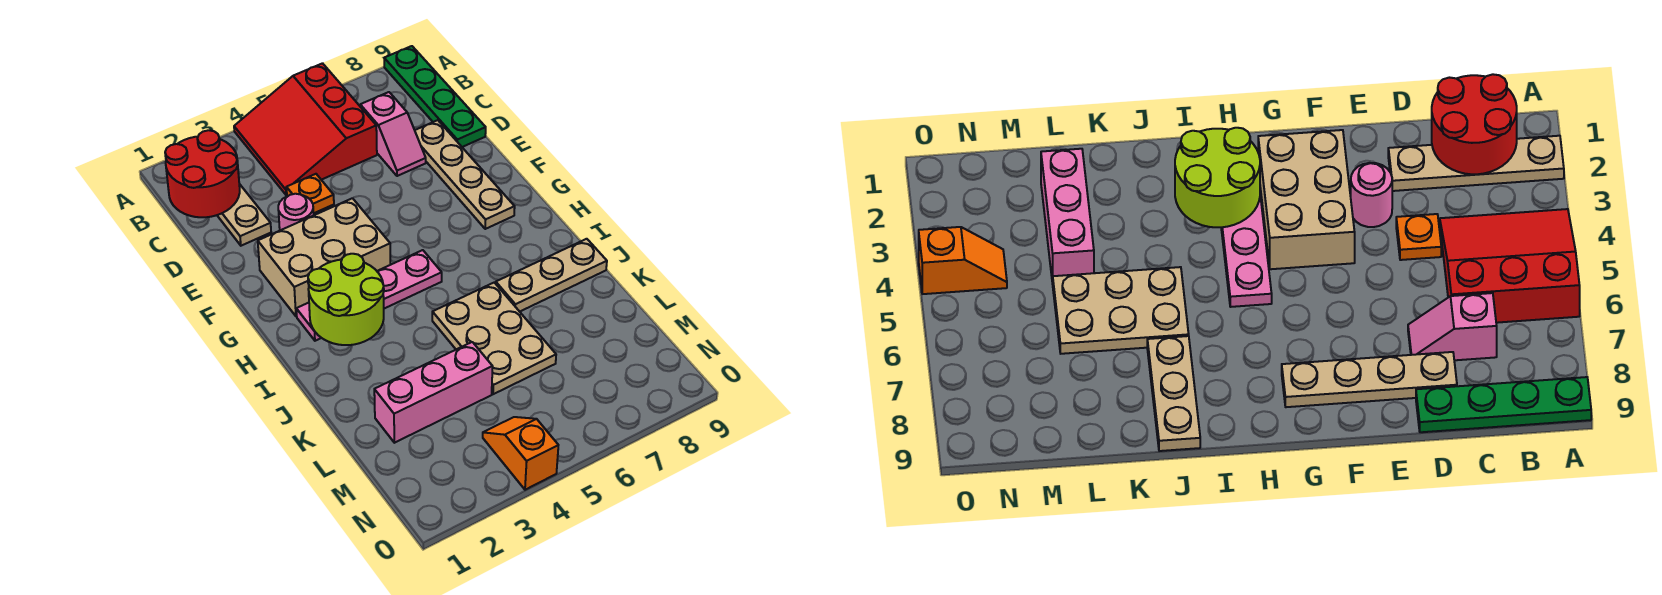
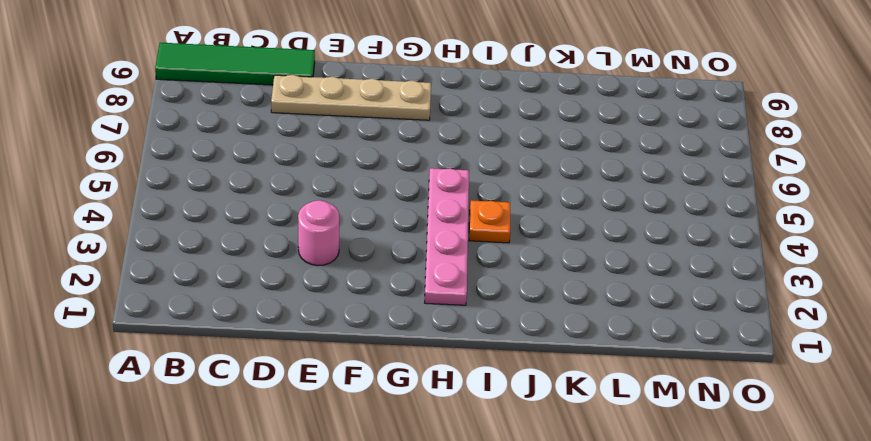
green tile A9:D9 level 1 -> green plate A9:D9 level 1
orange plate I4 level 1 -> orange plate D4 level 1
none -> tan plate A2:D2 level 1
none -> red slope A4:C6 level 1 top 6
none -> pink slope C7:D7 level 1 top C

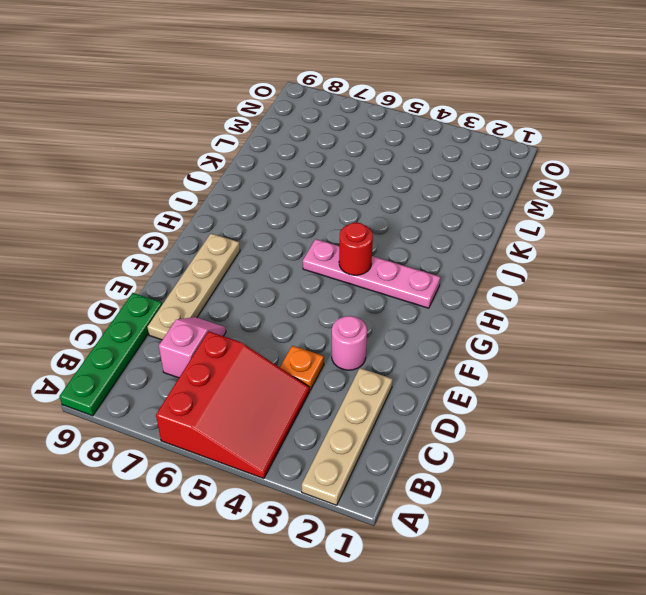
red round brick H4 level 2 -> none
none -> tan brick F2:G4 level 1
none -> tan plate J5:L6 level 1
none -> tan plate J7:J9 level 1

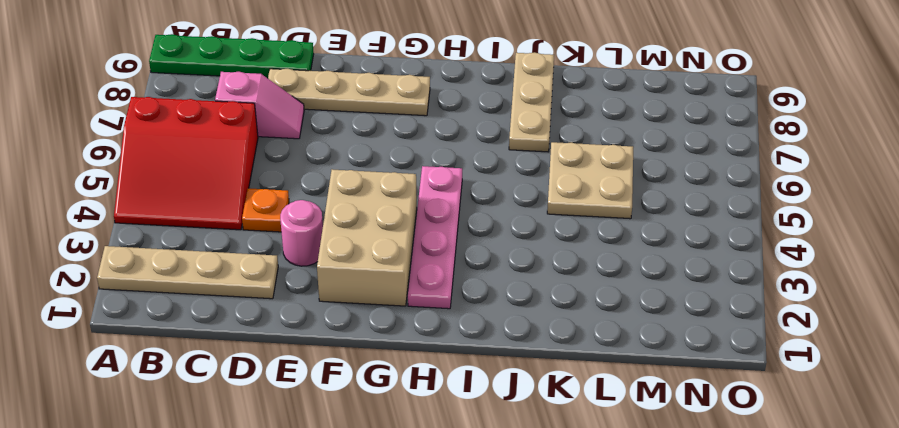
tan plate K5:L6 level 1 -> tan plate J5:L6 level 1
none -> pink brick L2:L4 level 1
none -> orange slope N4:O4 level 1 top O
none -> red round brick B1:C2 level 2

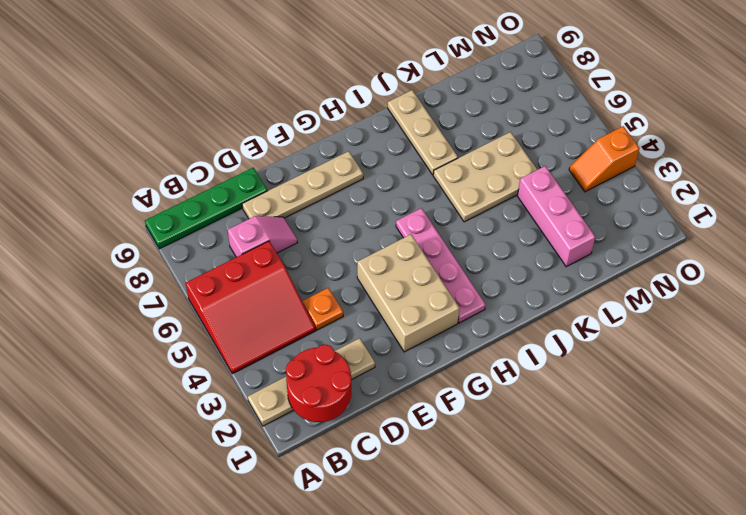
none -> pink round brick E3 level 1
none -> lime round brick H2:I3 level 2

